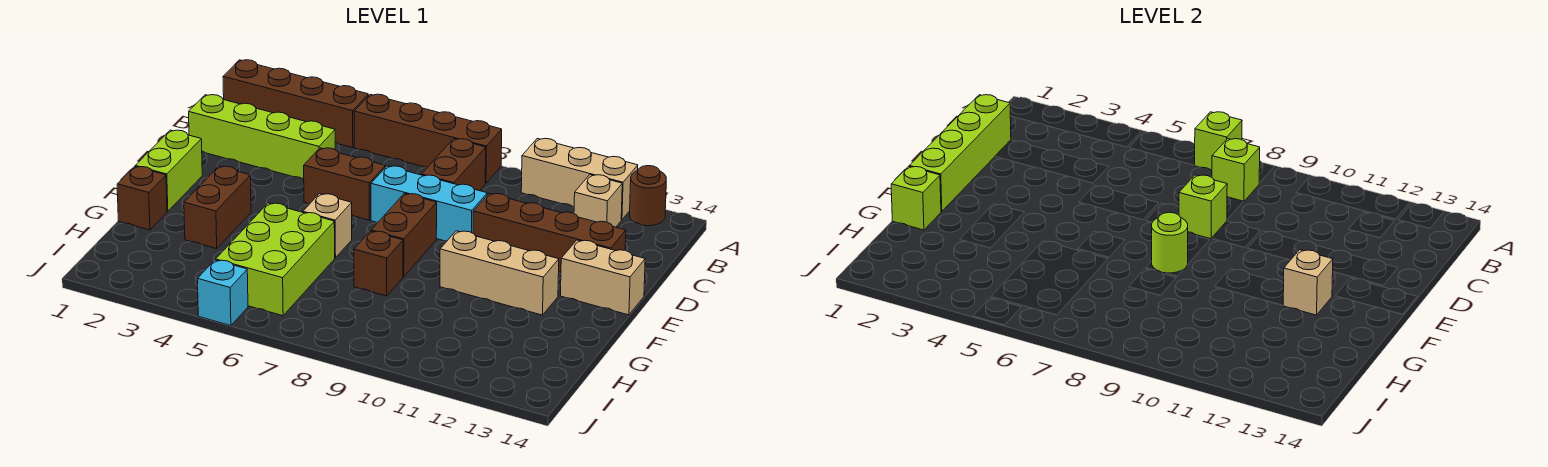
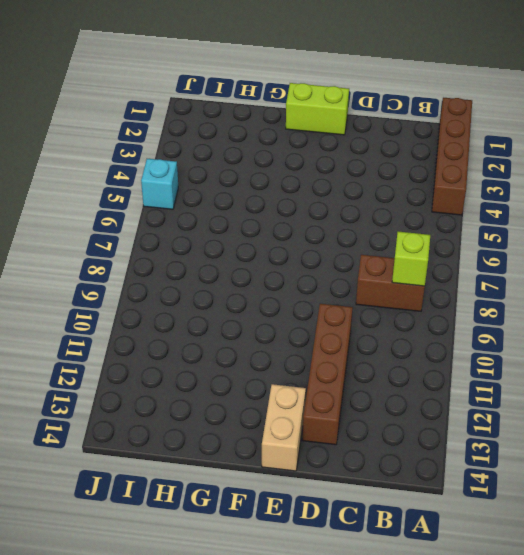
none -> brown brick A5:A8 level 1
none -> tan brick A10:A12 level 1
none -> brown round brick A13 level 1

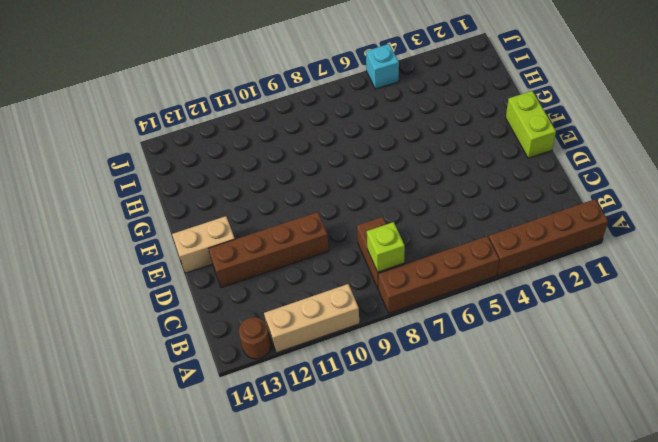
none -> tan brick B12 level 1
none -> lime brick C1:C4 level 1
none -> brown brick D5:D6 level 1

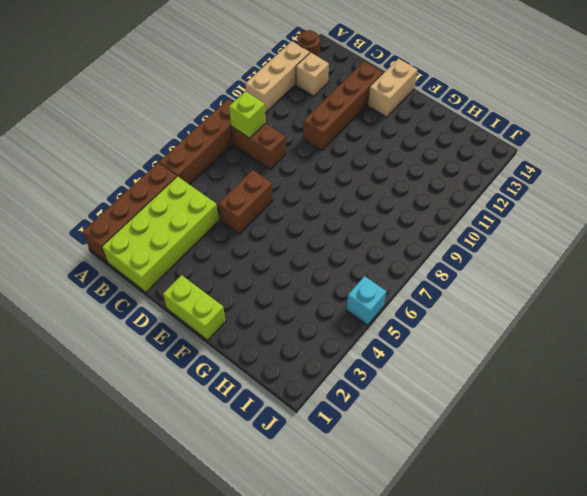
lime brick B1:C4 level 1 -> lime brick C1:C4 level 1
none -> cyan brick D7:D9 level 1
none -> brown brick E8:F8 level 1
none -> brown brick F3:G3 level 1

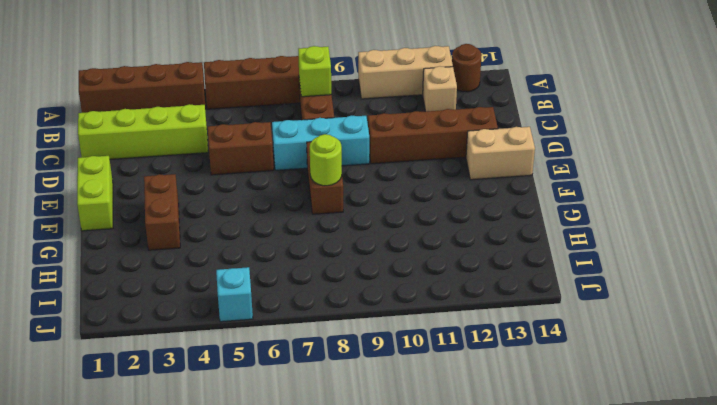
none -> tan brick F6 level 1
none -> tan brick F10:F12 level 1
none -> brown brick G1 level 1

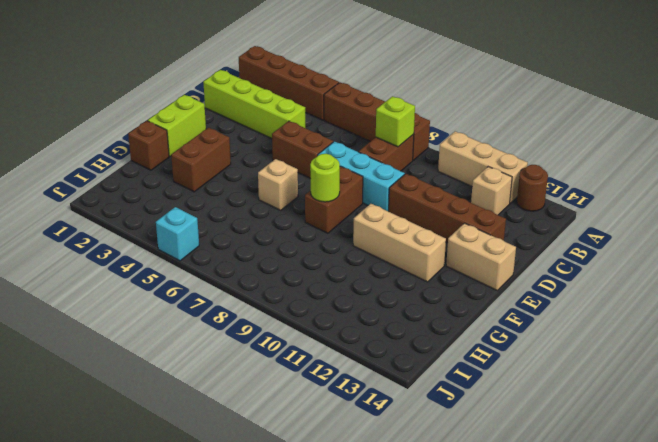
none -> lime brick G5:I6 level 1
none -> brown brick G8 level 1
none -> lime brick A7 level 2

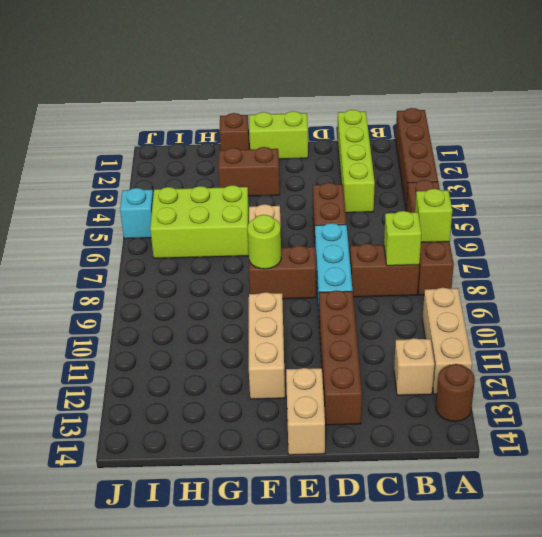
none -> brown brick G8 level 1
none -> lime brick C1:F1 level 2
none -> lime brick D8 level 2

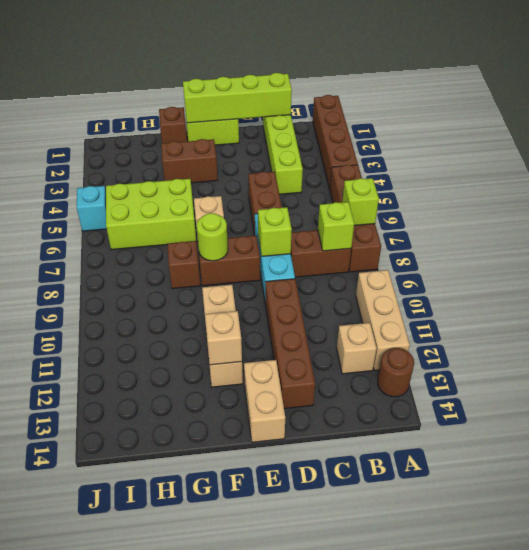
none -> lime brick G1 level 2

